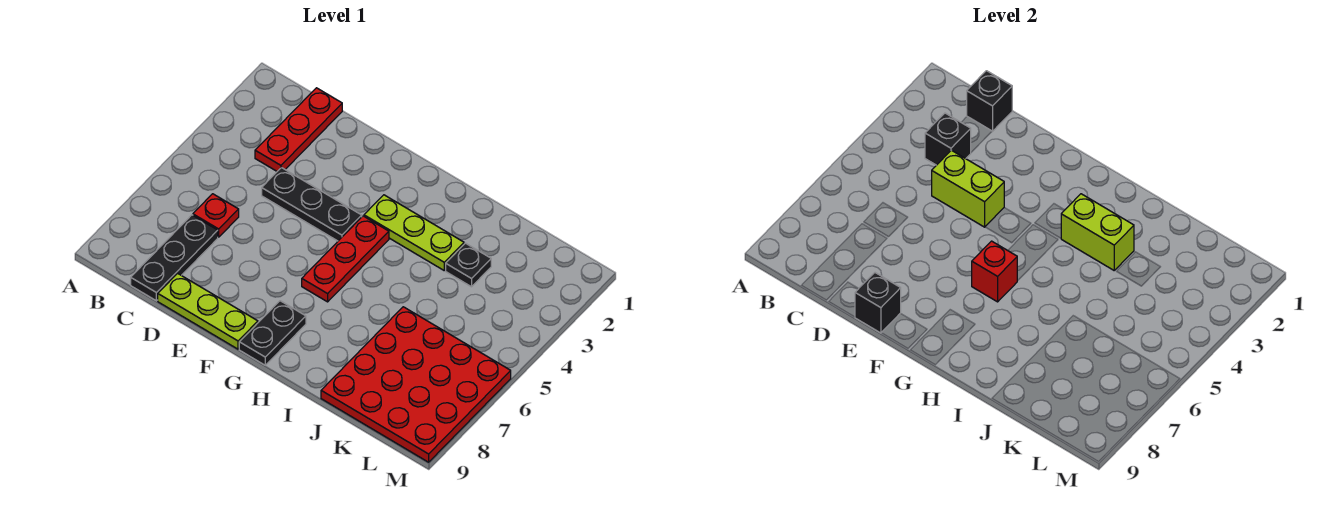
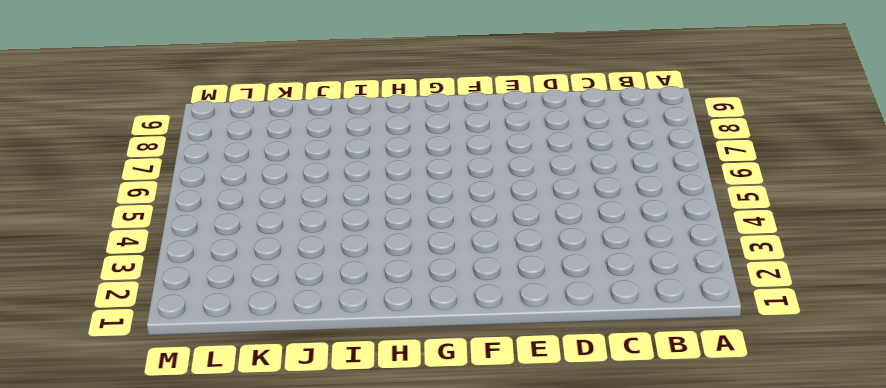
none -> red plate C1:C3 level 1
none -> red plate C6 level 1
none -> black plate C7:C9 level 1

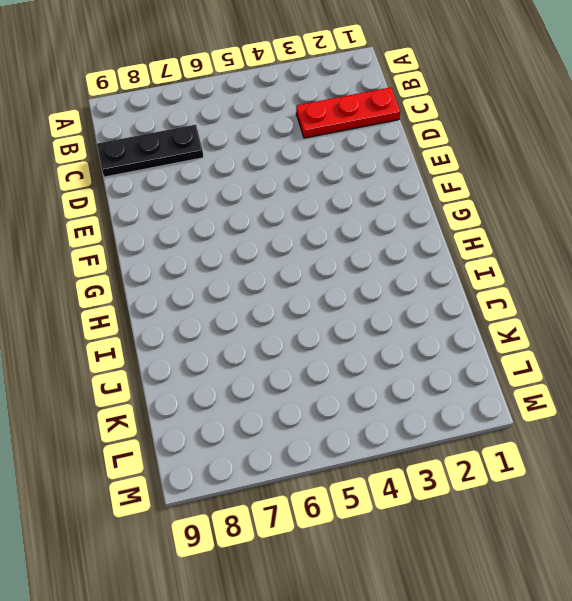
none -> red plate C6 level 1
none -> black plate D4:F4 level 1
none -> lime plate D9:F9 level 1

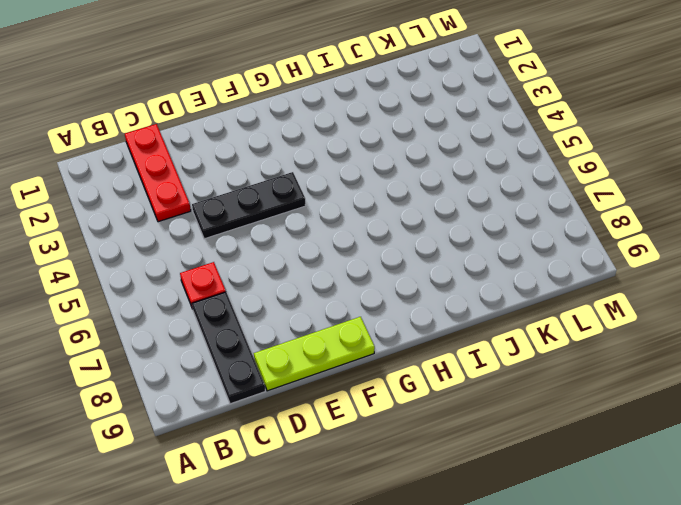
none -> lime plate G3:I3 level 1
none -> red plate G4:G6 level 1
none -> black plate G8:G9 level 1

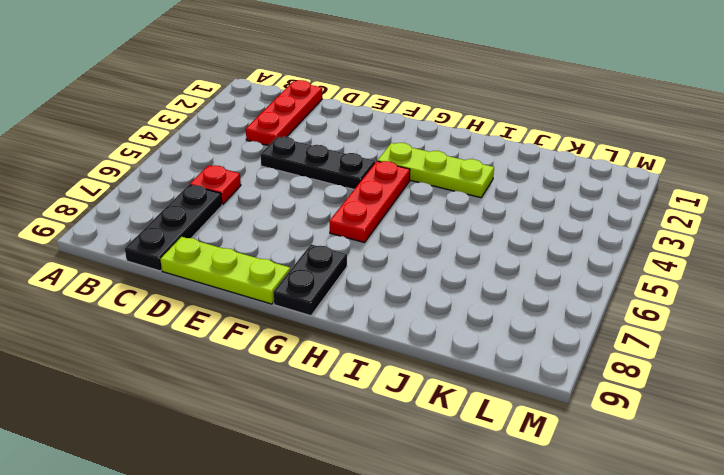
none -> black plate J3 level 1
none -> red plate J6:M9 level 1
none -> black brick C1 level 2

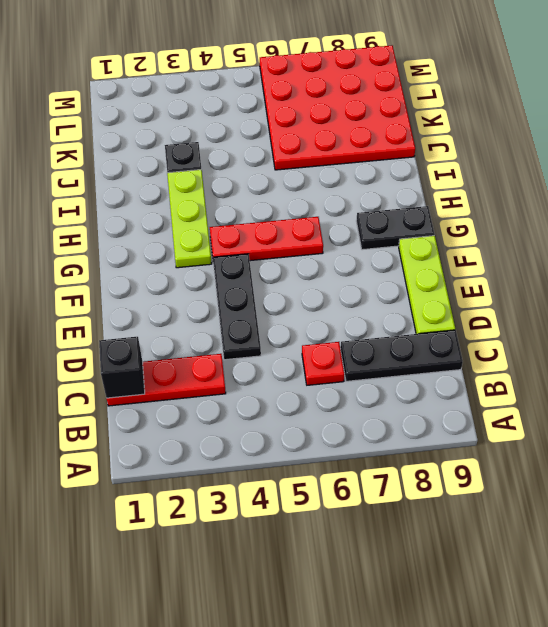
none -> black brick C3 level 2
none -> lime brick D4:E4 level 2
none -> black brick E9 level 2

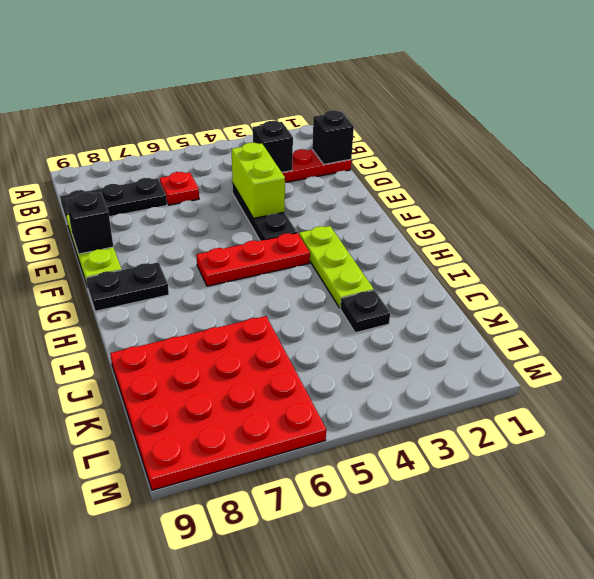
none -> red brick G6 level 2
none -> lime brick H3:I3 level 2

